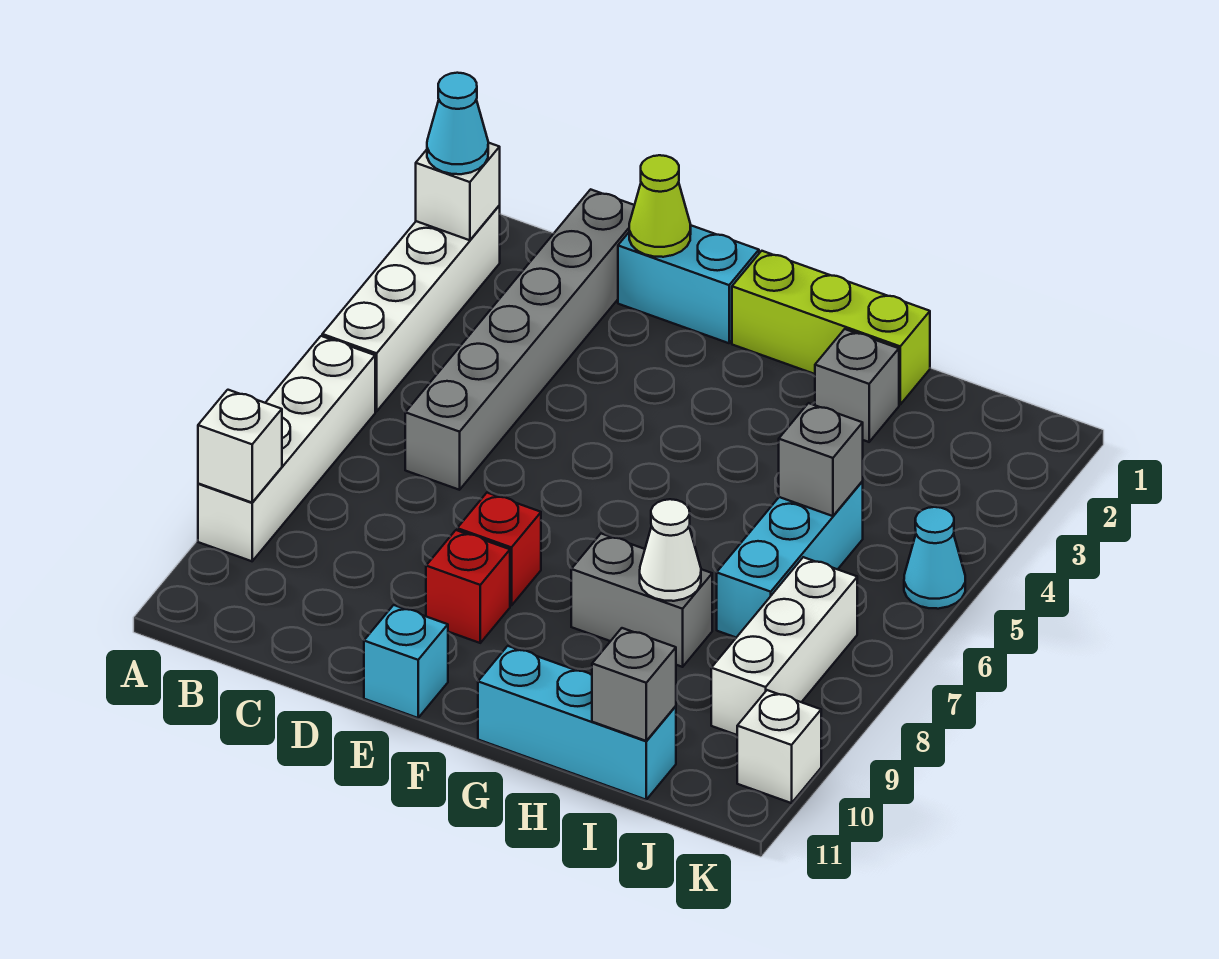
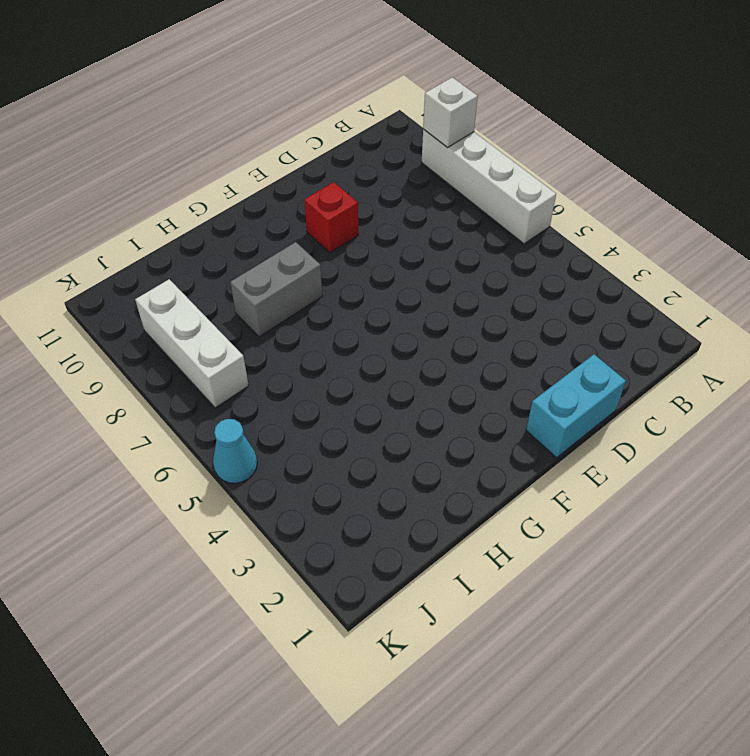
none -> white brick A2:A5 level 1
none -> grey brick C1:C6 level 1
none -> red brick E8 level 1

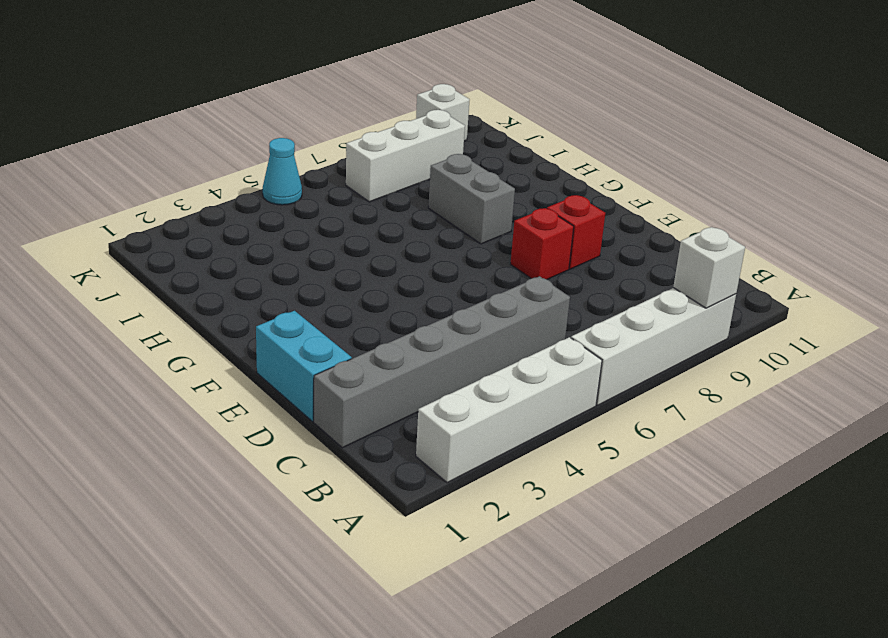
none -> cyan brick E11 level 1
none -> lime brick F1:H1 level 1
none -> cyan brick G11:I11 level 1

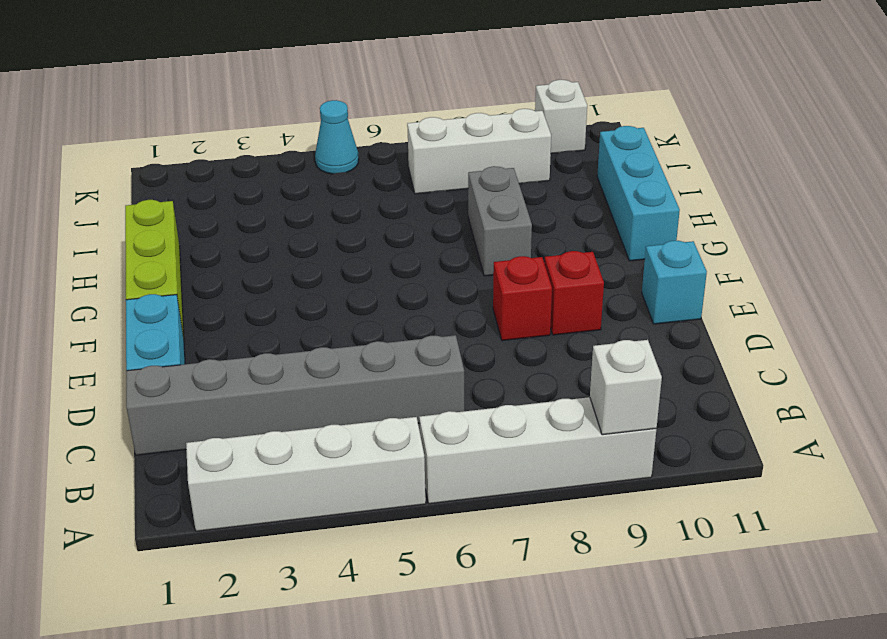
none -> grey brick H2 level 1
none -> cyan brick I5:I7 level 1
none -> white brick A2 level 2

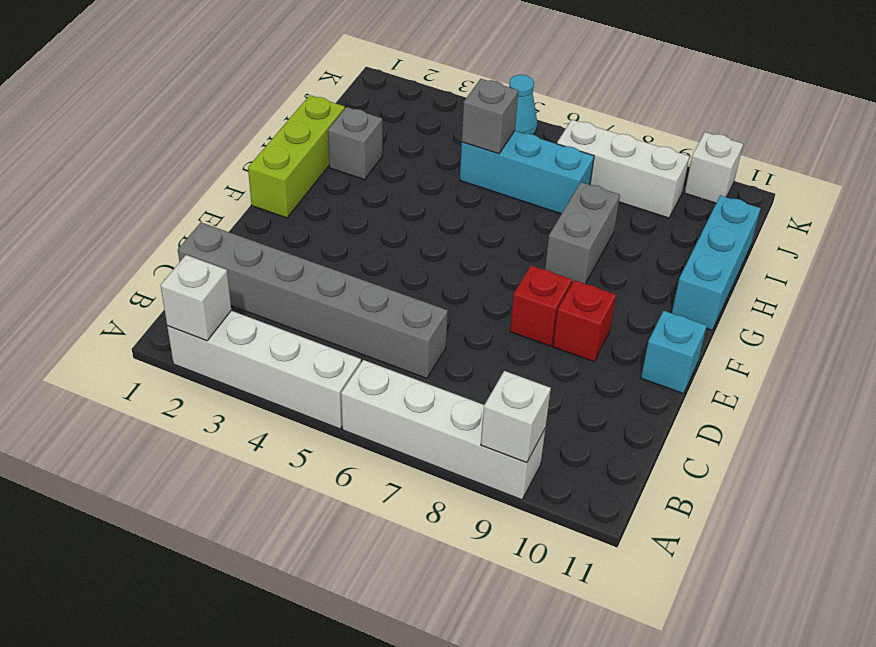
none -> cyan brick D1:E1 level 1
none -> lime cone D1 level 2
none -> white cone H8 level 2

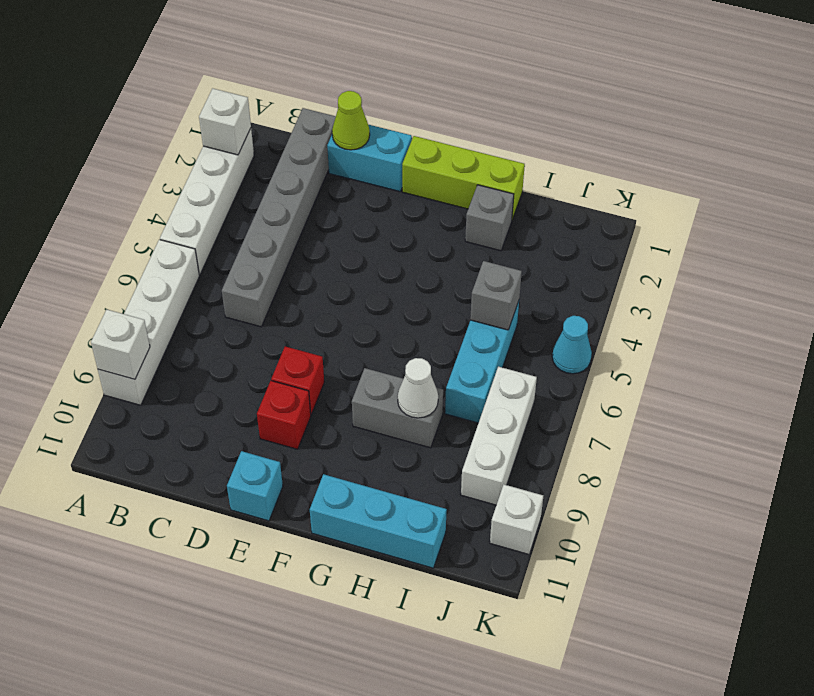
none -> grey brick I11 level 2
none -> cyan cone A2 level 3

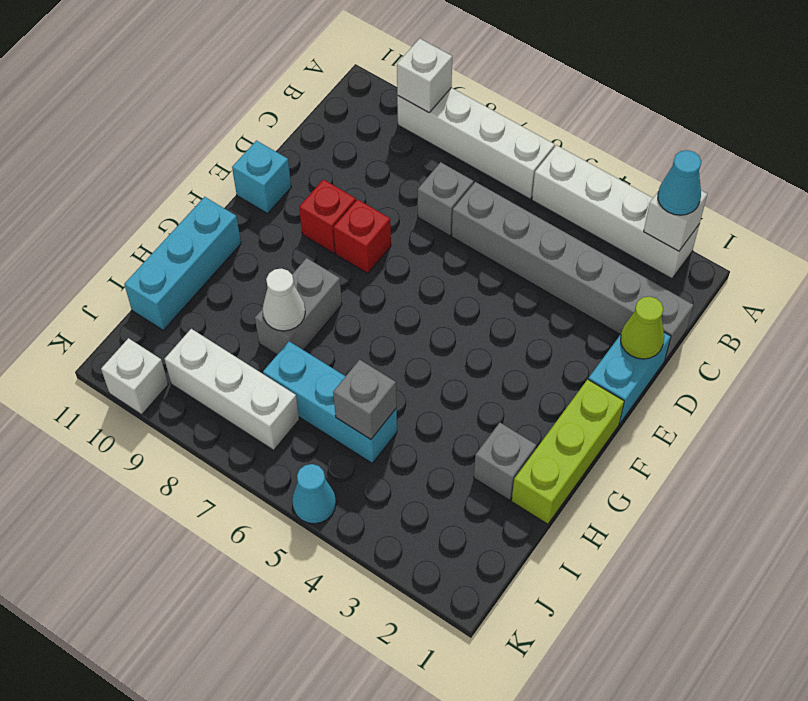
grey brick C7 level 1 -> grey brick I11 level 2

